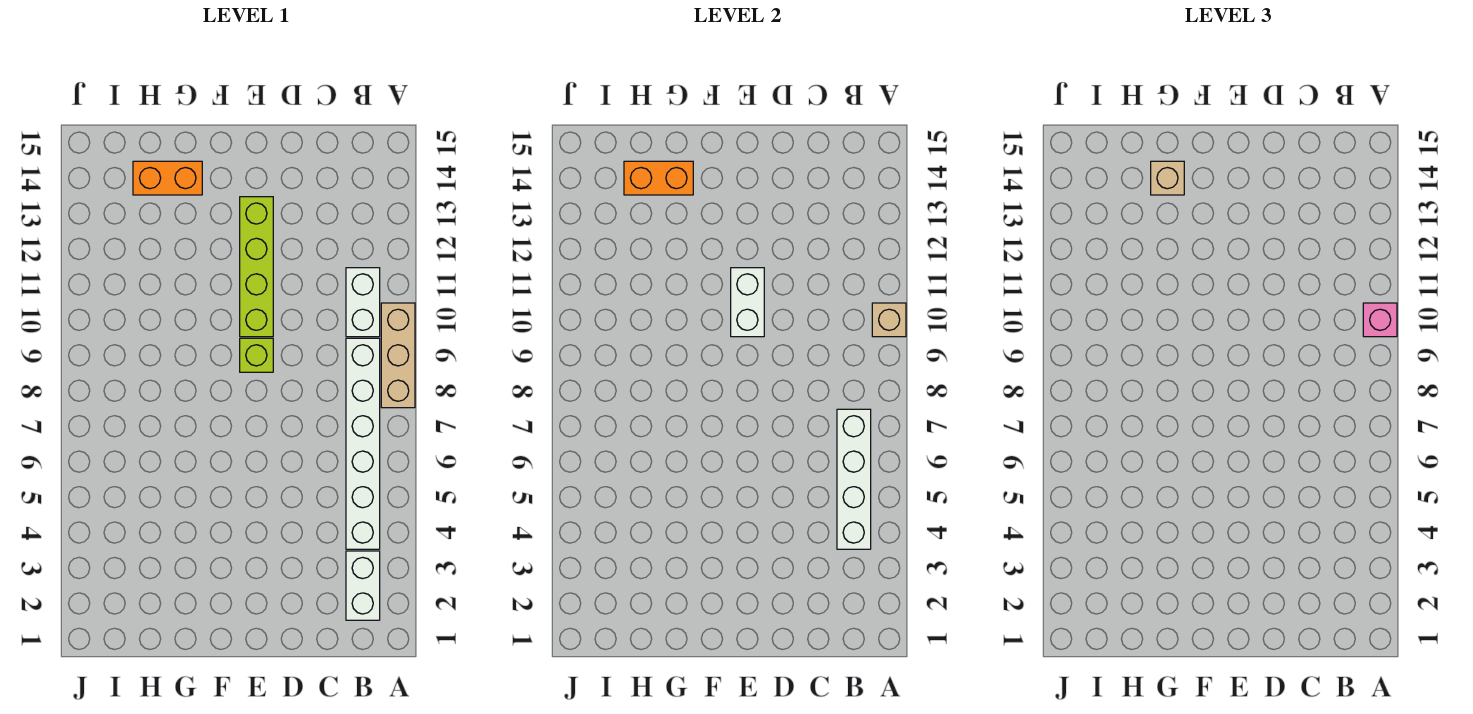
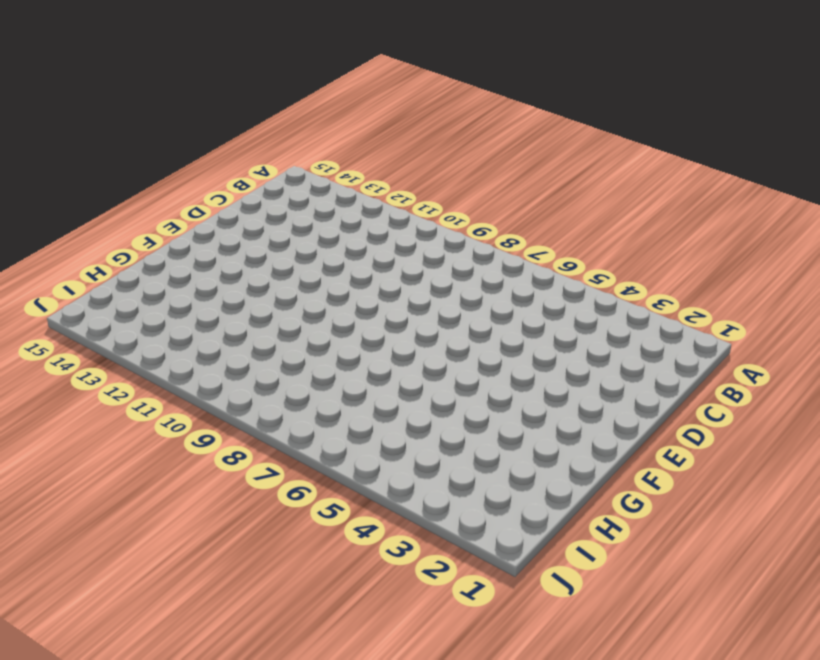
none -> tan brick A8:A10 level 1
none -> white brick B2:B3 level 1
none -> white brick B4:B9 level 1

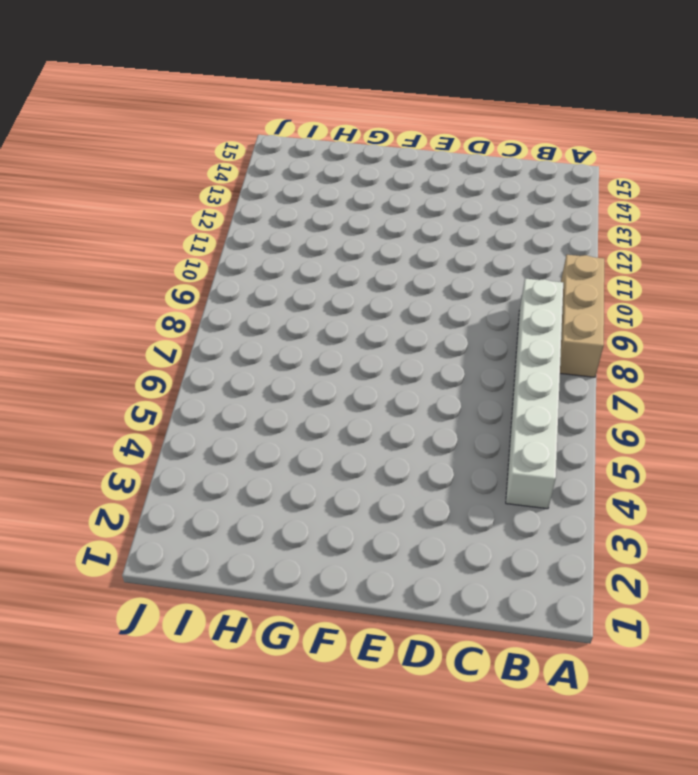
none -> white brick B2:B3 level 1
none -> white brick B10:B11 level 1
none -> lime brick E9 level 1

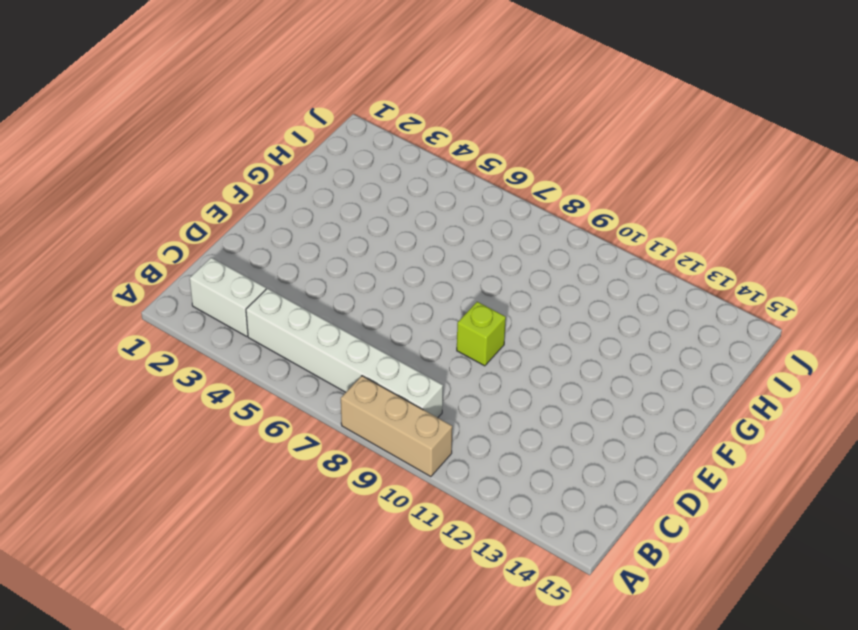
none -> white brick B10:B11 level 1
none -> lime brick E10:E13 level 1
none -> orange brick G14:H14 level 1

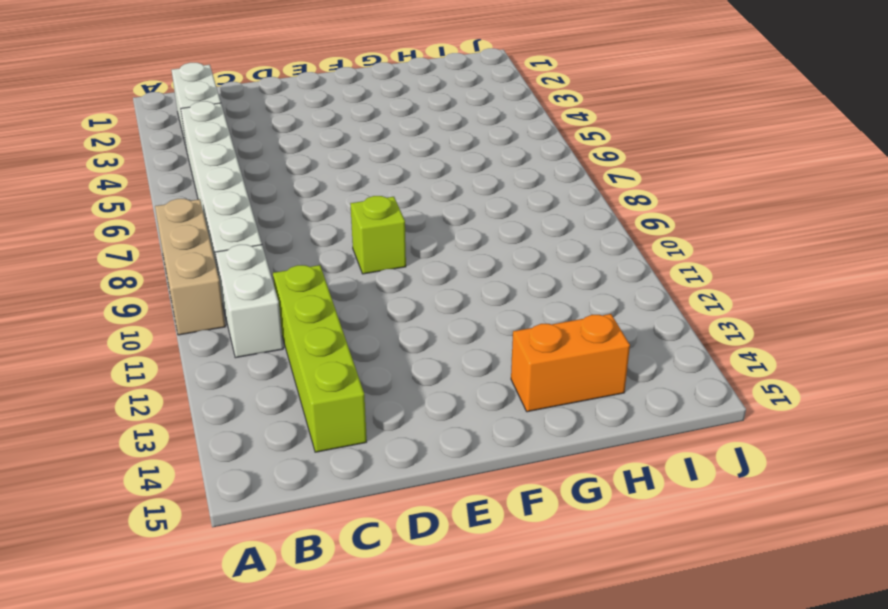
lime brick C11:C14 level 1 -> lime brick E10:E13 level 1
none -> tan brick A10 level 2
none -> white brick B4:B7 level 2
none -> white brick E10:E11 level 2

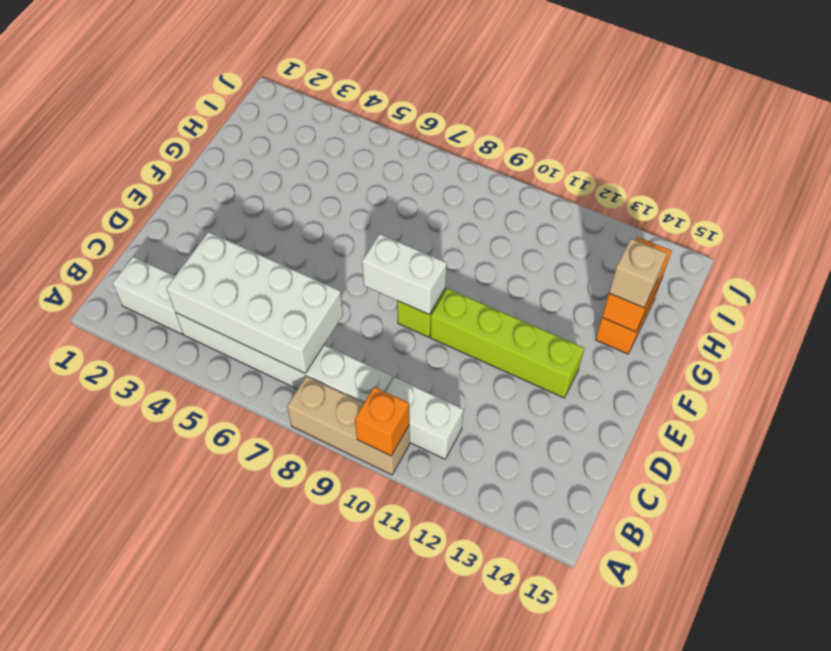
orange brick A10 level 2 -> tan brick A10 level 2
white brick B4:C7 level 2 -> white brick B4:B7 level 2
white brick E8:E9 level 2 -> white brick E10:E11 level 2
none -> pink brick A10 level 3

